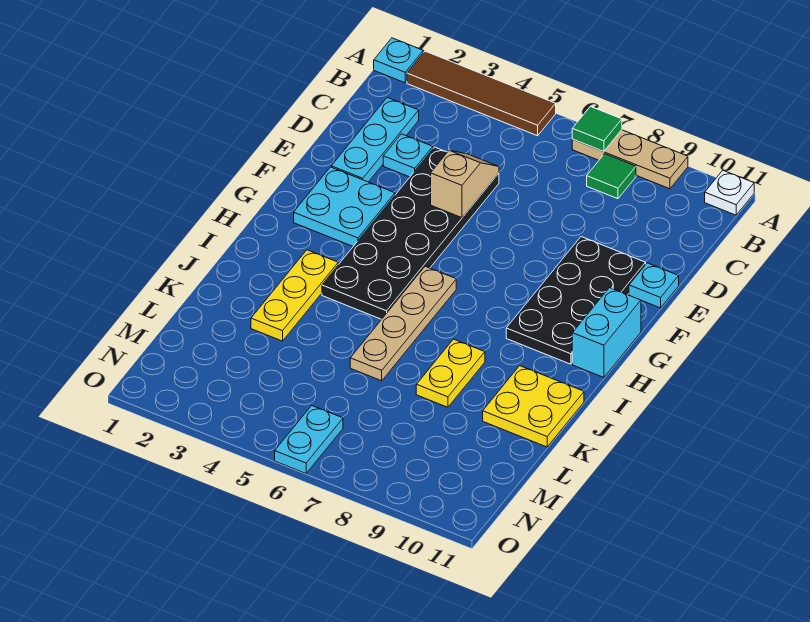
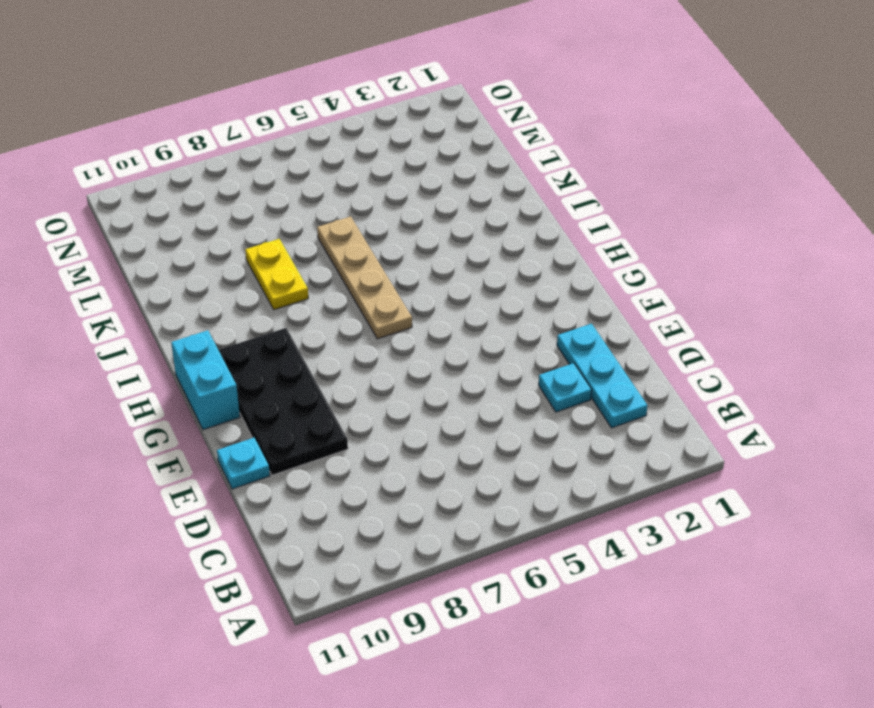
none -> cyan plate A1 level 1
none -> brown tile A2:A5 level 1
none -> tan plate A7:A9 level 1

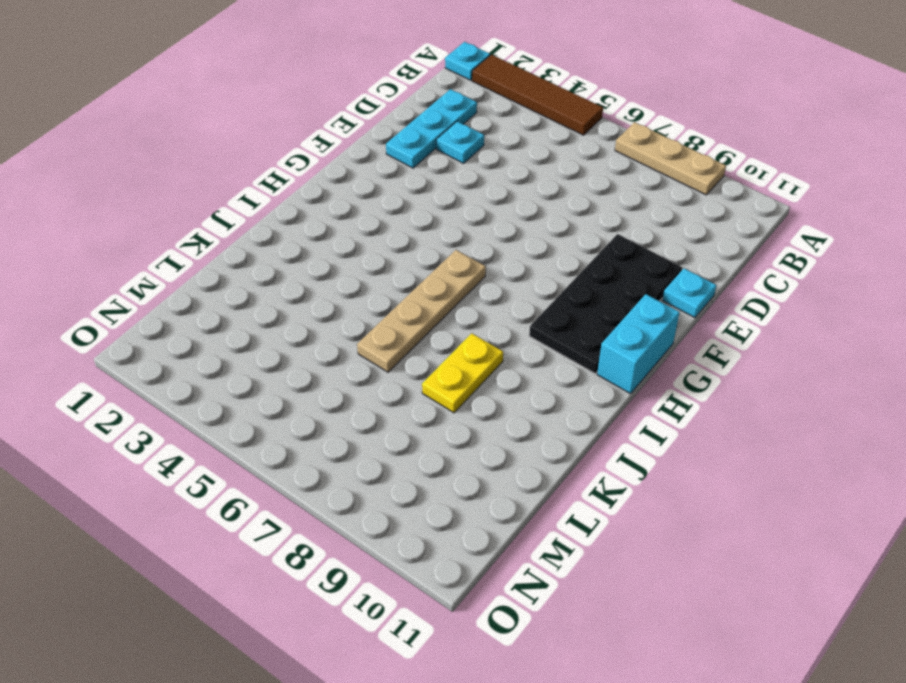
none -> white plate A11 level 1
none -> green tile B8 level 1
none -> black plate D4:I5 level 1

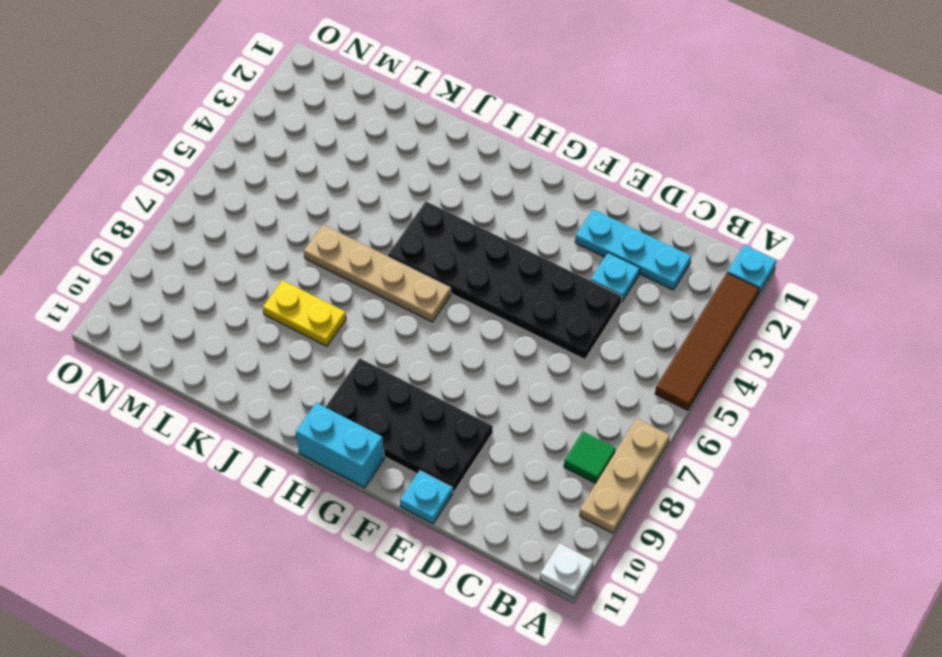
none -> cyan plate F2:G3 level 1
none -> yellow plate I3:K3 level 1
none -> yellow plate J10:K11 level 1

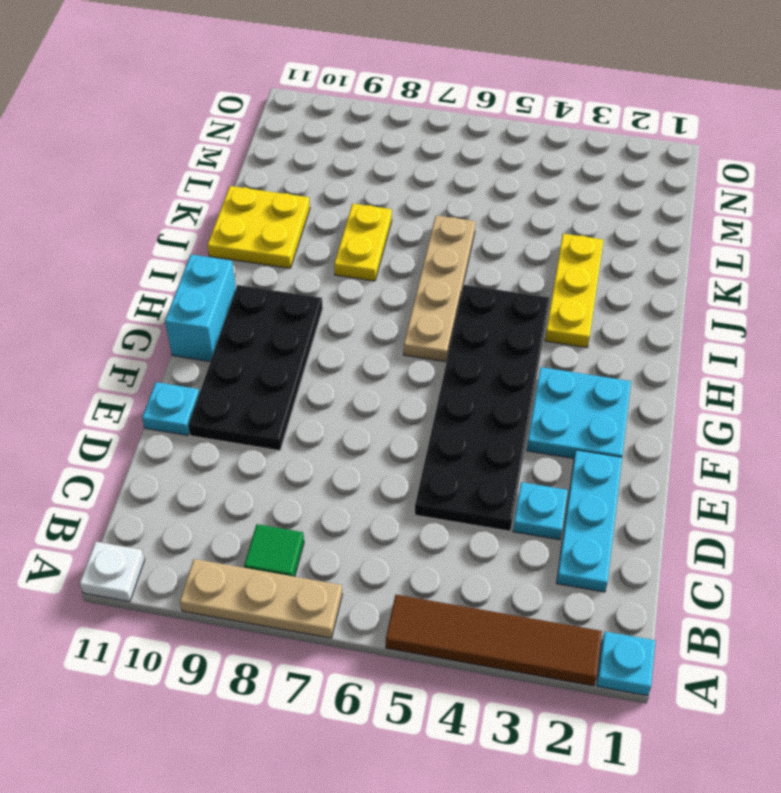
none -> cyan plate N6:O6 level 1
none -> green tile A7 level 2
none -> tan slope D5:E5 level 2 top E

